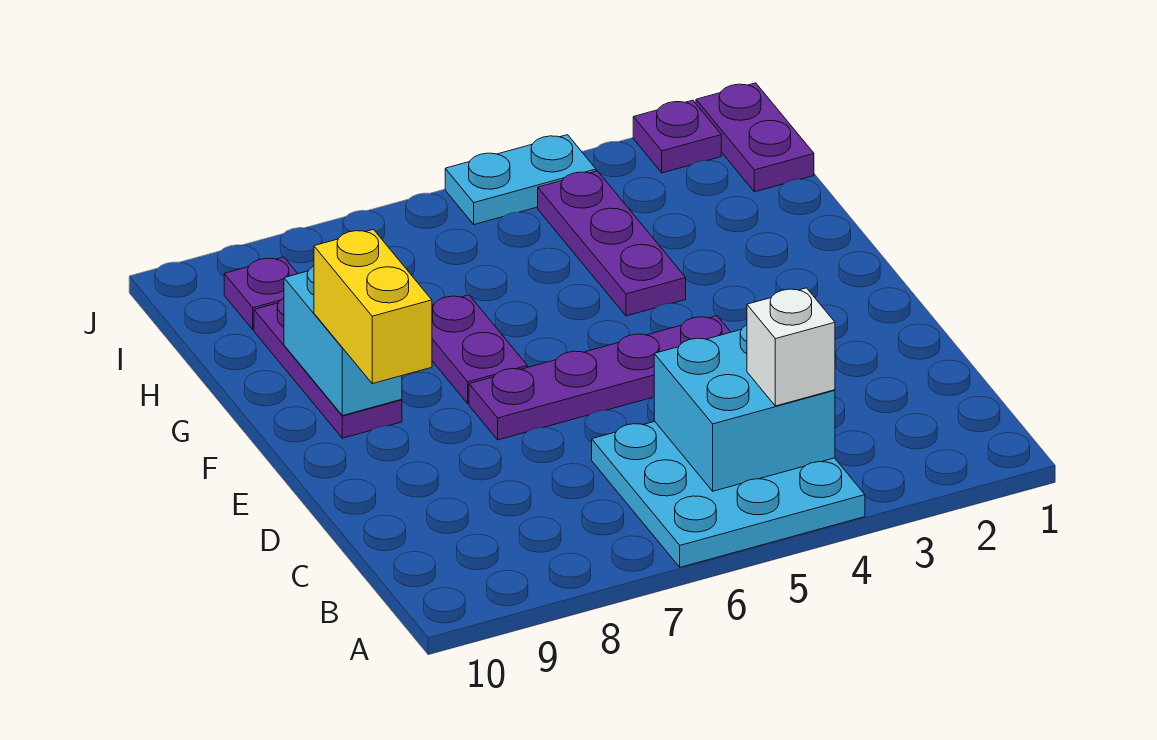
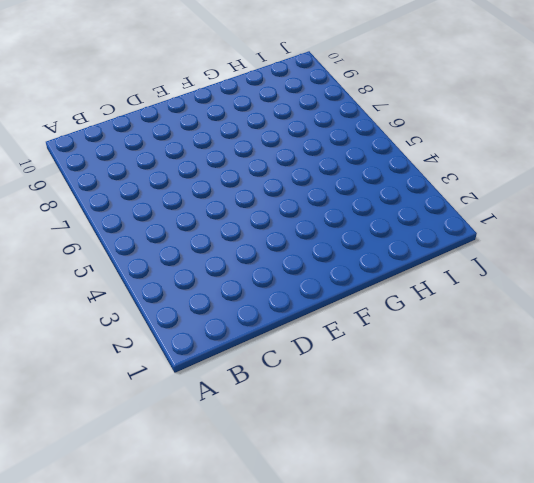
none -> cyan plate A4:C6 level 1
none -> purple plate E4:E7 level 1
none -> purple plate F7:G7 level 1

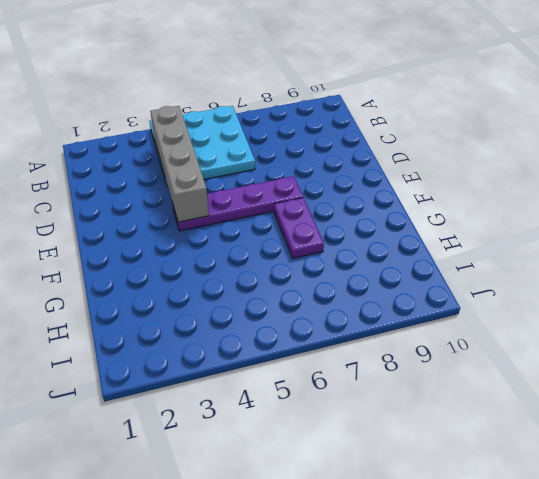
grey brick B4:E4 level 2 -> cyan brick B4:C5 level 2
none -> purple plate F9:H9 level 1
none -> purple plate G4:I4 level 1
none -> purple plate I1:J1 level 1

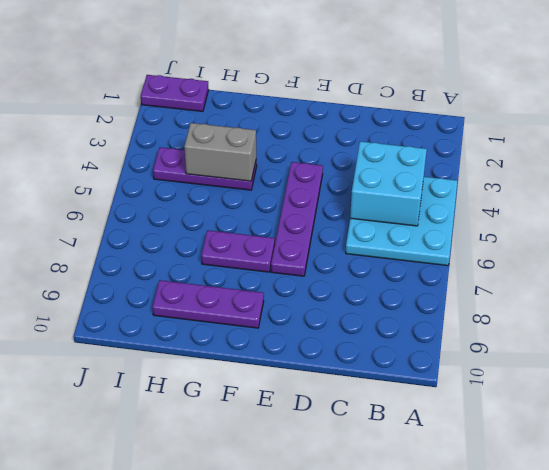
grey brick G4:H4 level 2 -> none
none -> purple plate I9 level 1
none -> purple plate J2 level 1
none -> cyan plate J4:J5 level 1

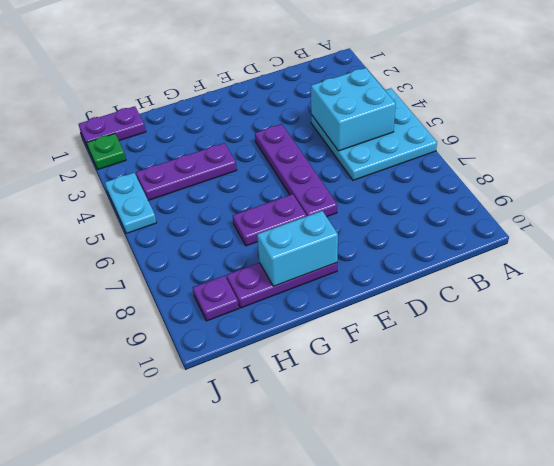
green plate J2 level 1 -> purple plate J2 level 1
none -> white brick B4 level 3
none -> yellow brick E9:F9 level 3

